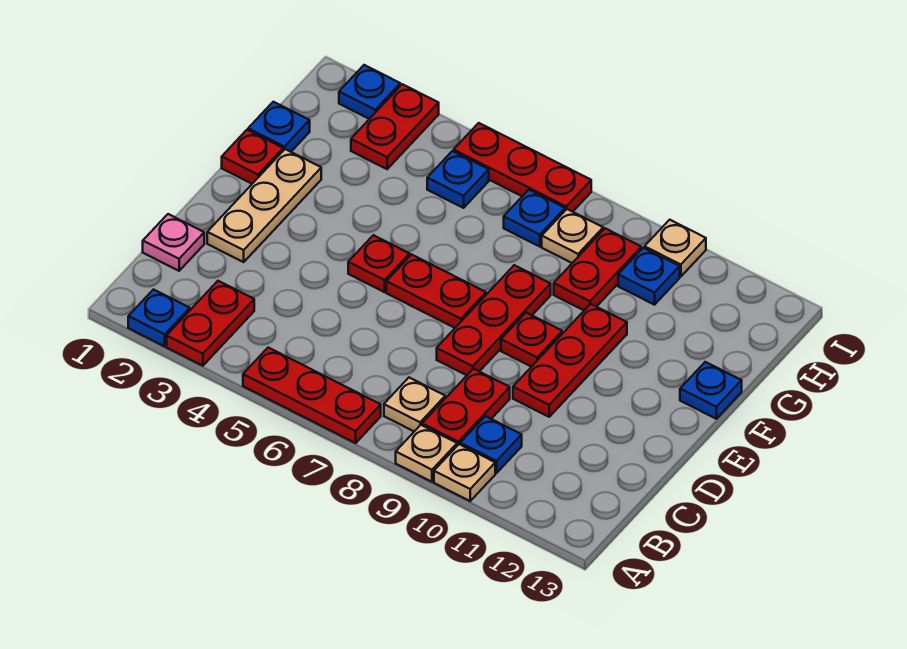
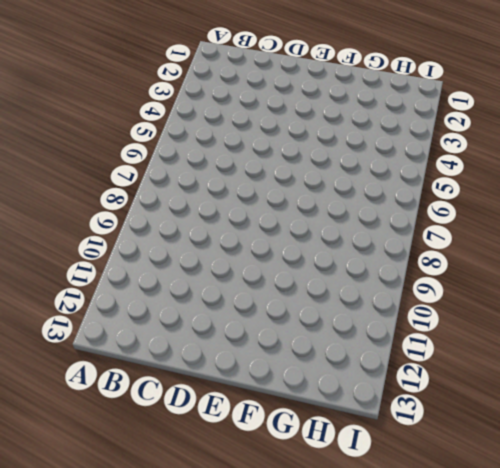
none -> blue plate A2 level 1
none -> red plate A3:B3 level 1
none -> red plate A5:A7 level 1

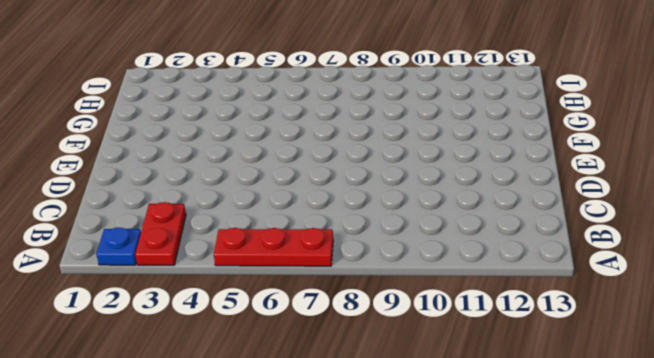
none -> tan plate A9 level 1
none -> tan plate A10 level 1
none -> tan plate B8 level 1

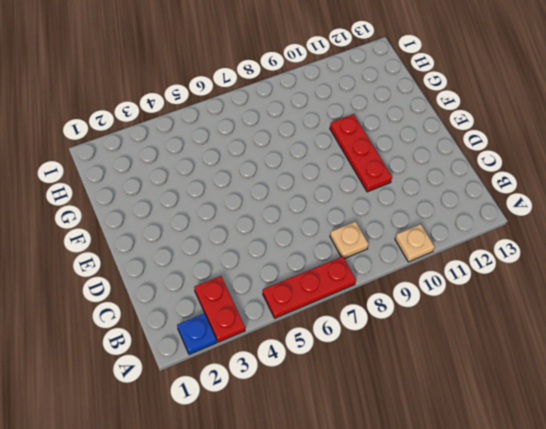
none -> tan plate A9 level 1
none -> red plate B9:C9 level 1
none -> blue plate B10 level 1

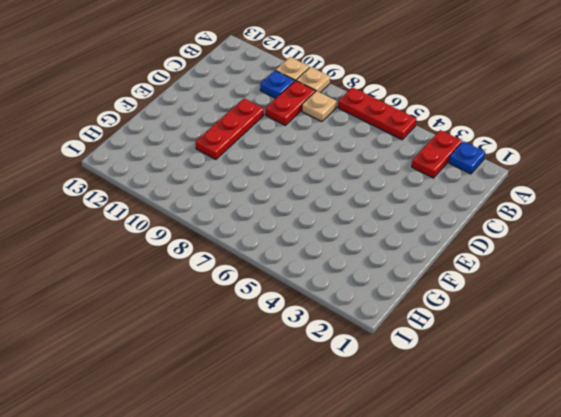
none -> pink plate C1 level 1
none -> tan plate D2:F2 level 1
none -> red plate D8:F8 level 1

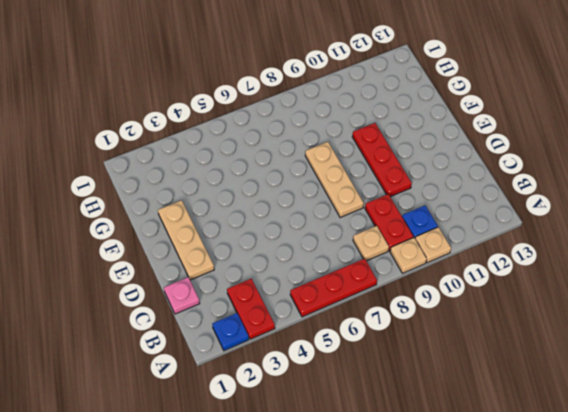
tan plate D8:F8 level 1 -> red plate D8:F8 level 1
none -> red plate E5 level 1
none -> red plate E6:E7 level 1
none -> red plate E9 level 1

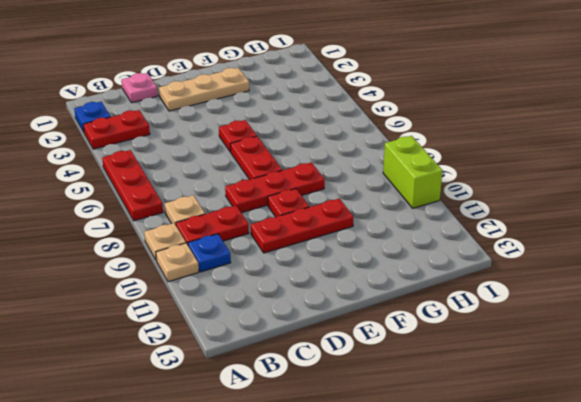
lime brick I9:I10 level 1 -> tan plate I10 level 1
none -> red plate F1 level 1
none -> blue plate F13 level 1
none -> blue plate G1 level 1

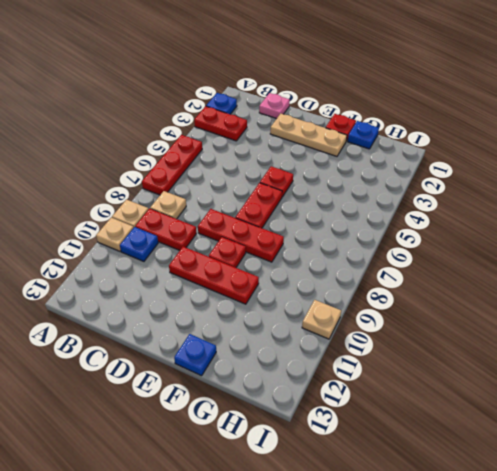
none -> red plate G9:H9 level 1
none -> red plate H3:I3 level 1
none -> blue plate H5 level 1

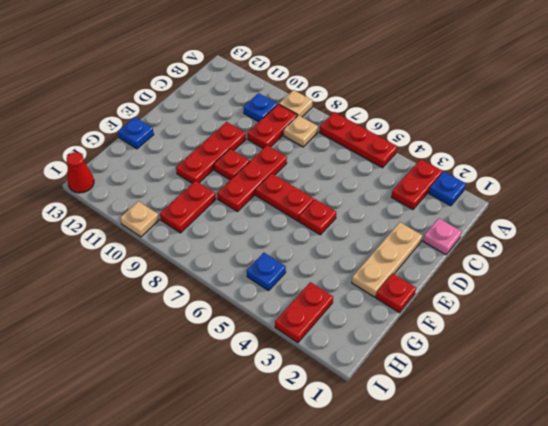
red cone I13 level 1 -> none
none -> tan plate A10 level 1
none -> blue plate G1 level 1
none -> blue plate H7 level 1

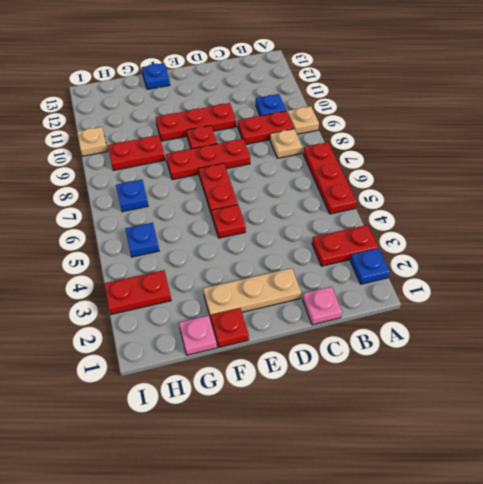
pink plate G1 level 1 -> blue plate G1 level 1
none -> tan plate A10 level 1
none -> tan plate H8 level 1
none -> blue plate H10 level 1

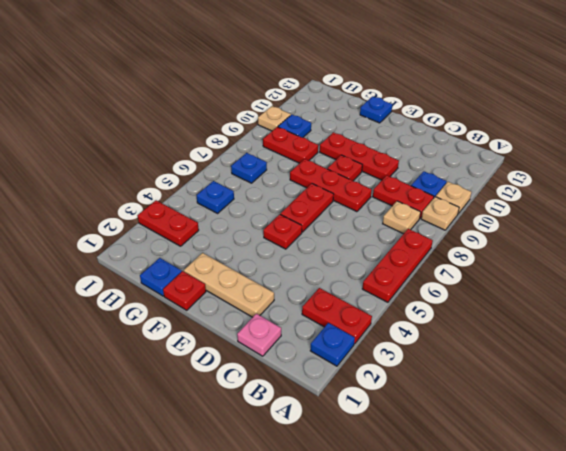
none -> tan plate H8 level 1
none -> blue plate I2 level 1
none -> red plate I5:I7 level 1

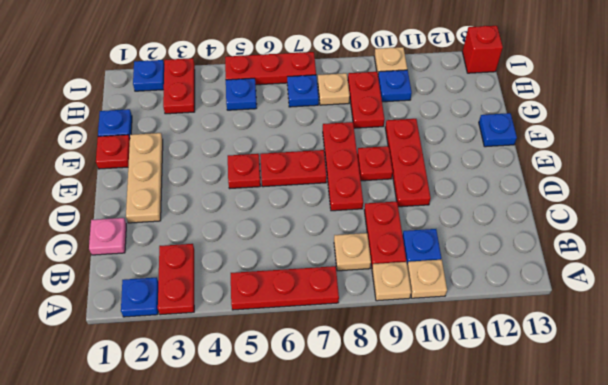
red brick I13 level 1 -> none

